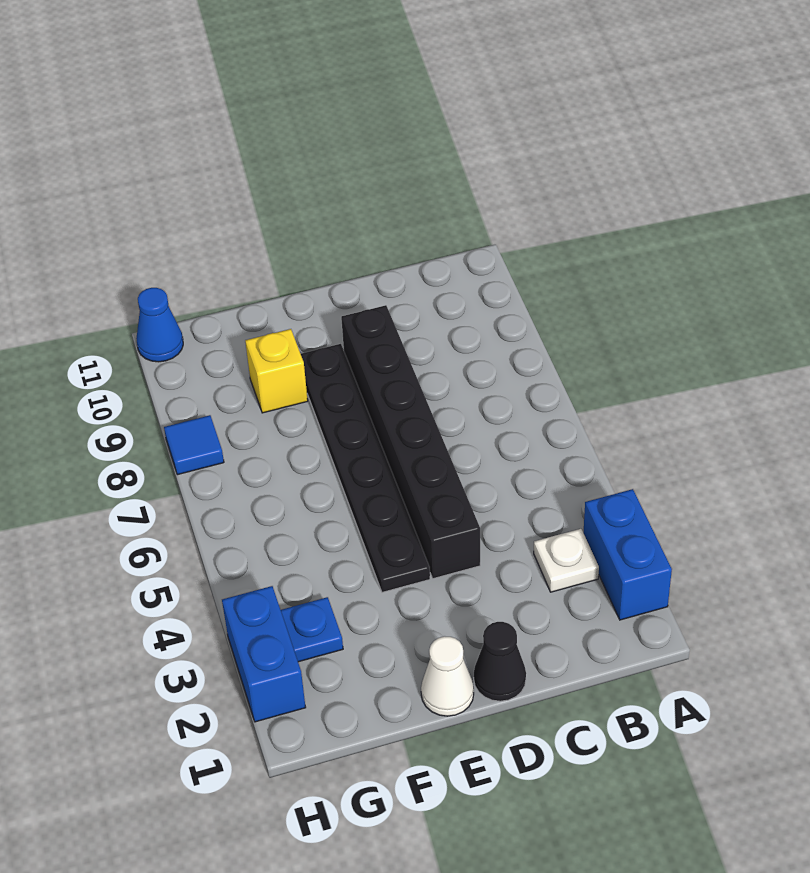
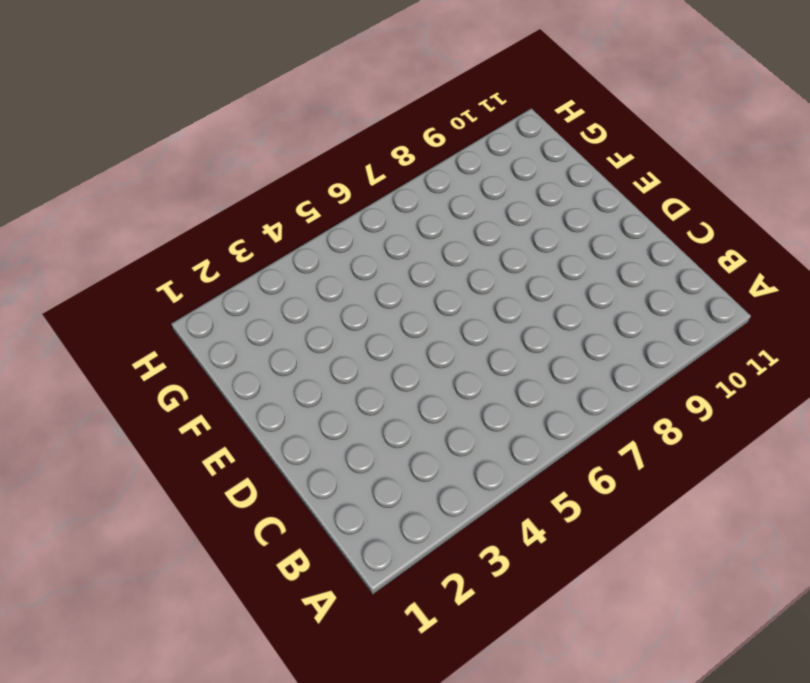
none -> blue brick A2:A3 level 1
none -> white plate B3 level 1

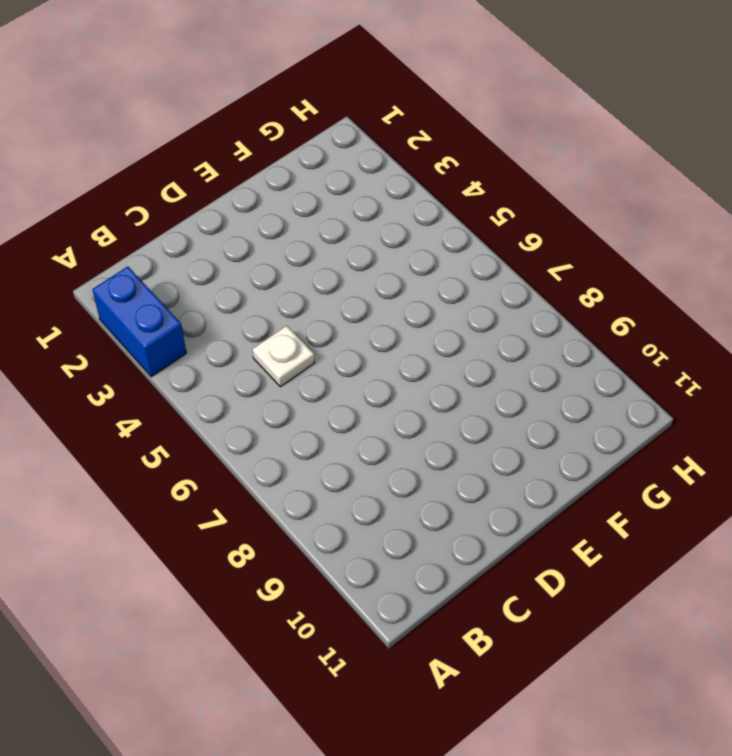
white plate C5 level 1 -> white plate B3 level 1
none -> black cone D1 level 1
none -> black brick D4:D9 level 1

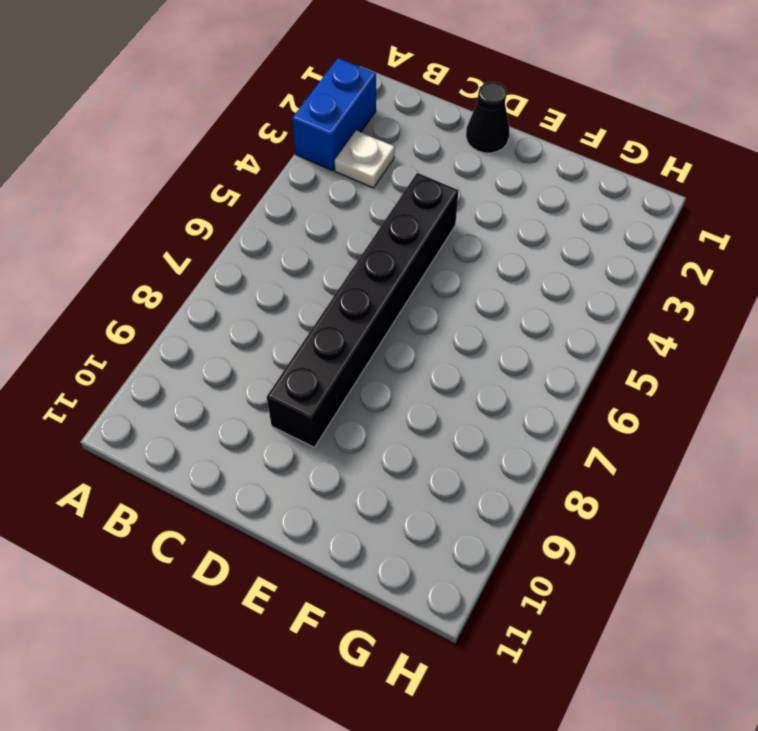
none -> white cone E1 level 1
none -> black plate E4:E9 level 1

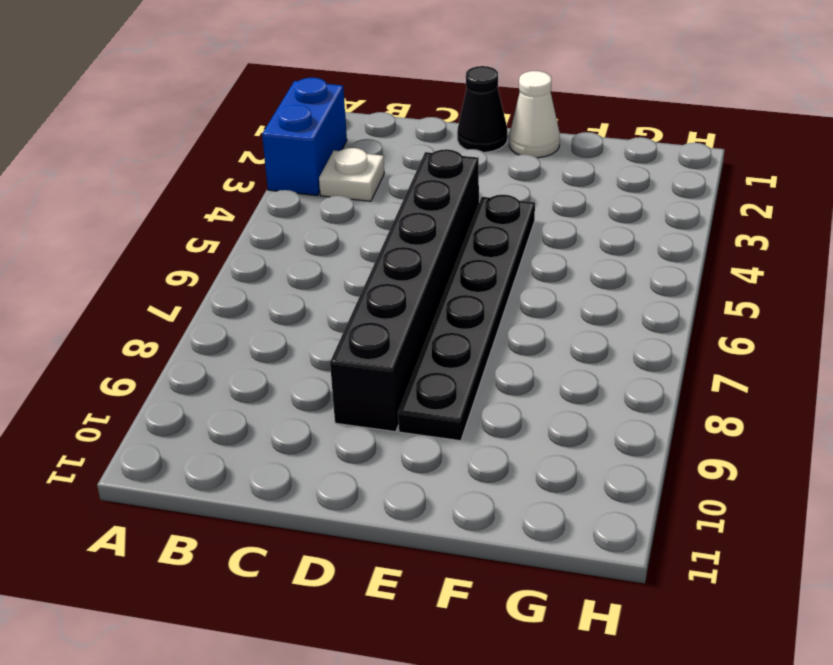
none -> yellow brick F9 level 1
none -> blue plate G3 level 1

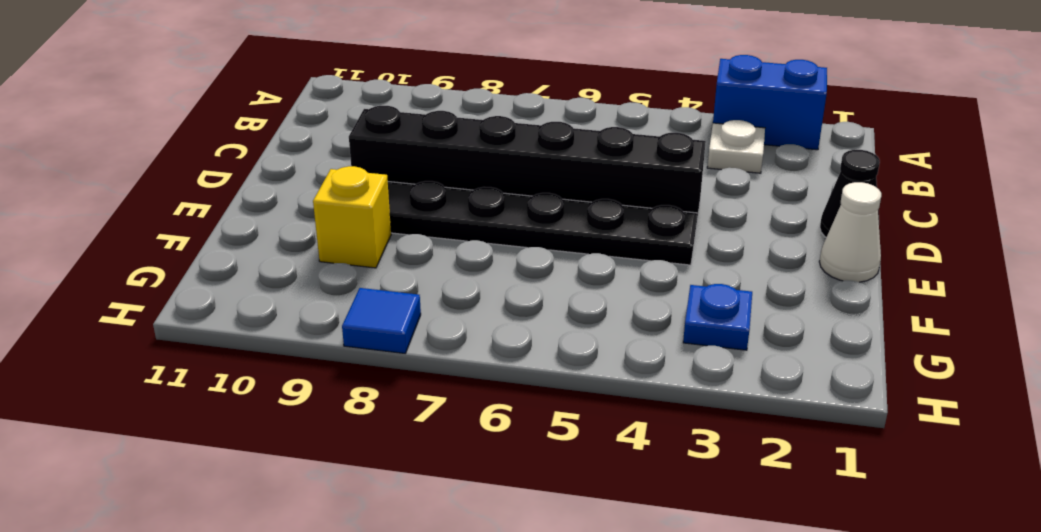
none -> blue brick H2:H3 level 1
none -> blue cone H11 level 1

